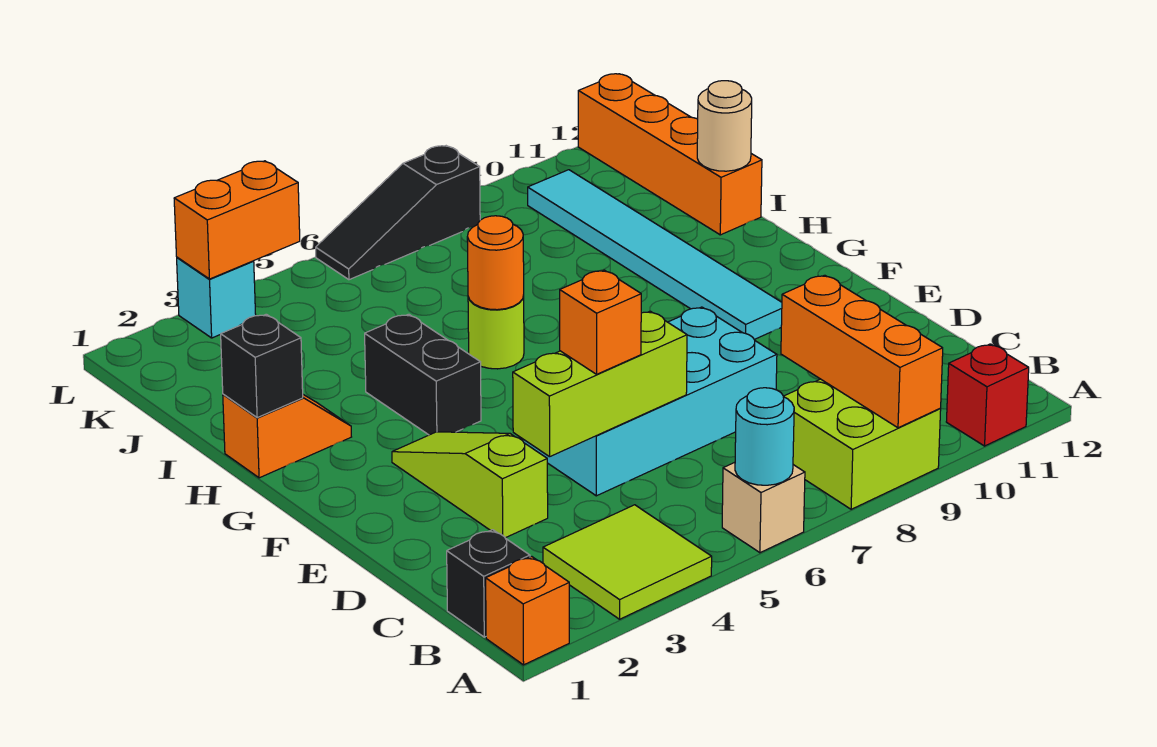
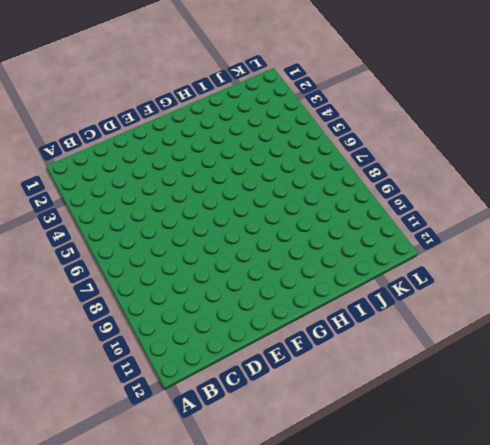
none -> orange brick A1 level 1
none -> lime tile A3:B4 level 1
none -> tan brick A6 level 1

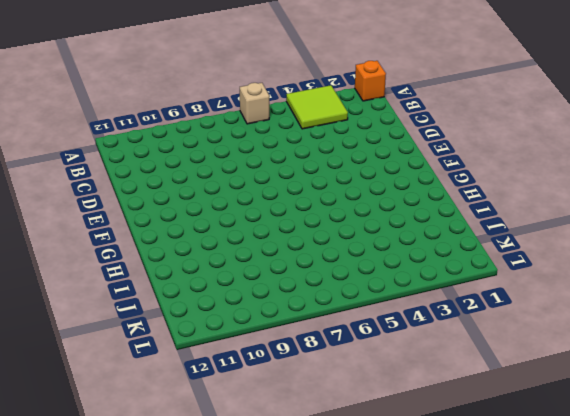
none -> lime brick A8:B9 level 1
none -> red brick A11 level 1
none -> black brick B1 level 1

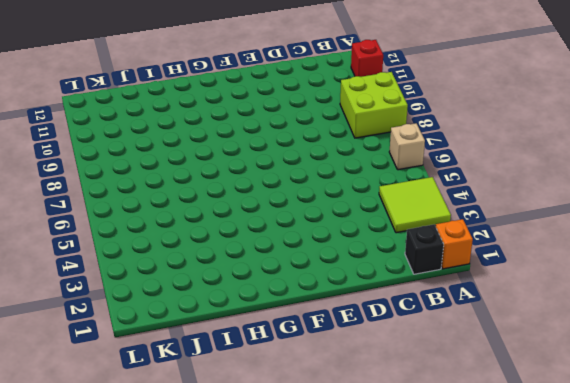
none -> lime slope D3:F3 level 1 top D
none -> cyan brick D5:E8 level 1
none -> cyan tile F10:K10 level 1

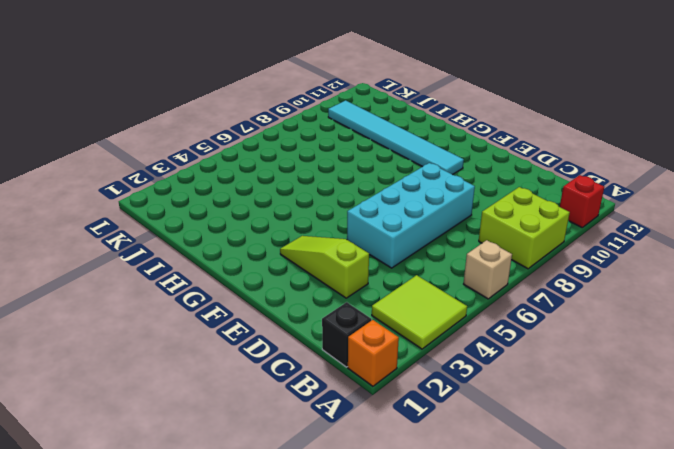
none -> black brick G4:H4 level 1
none -> orange slope H1:H2 level 1 top 1
none -> lime round brick H6 level 1

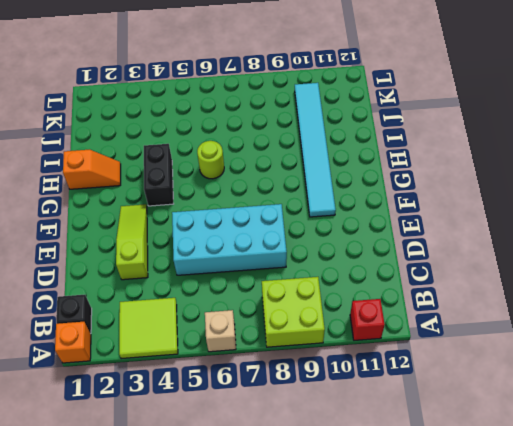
none -> orange brick I12:L12 level 1
none -> cyan brick L3 level 1
none -> black slope L6:L8 level 1 top 8

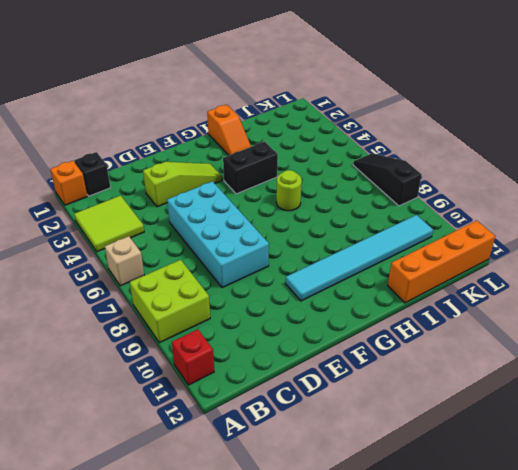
none -> cyan brick L3 level 1
none -> cyan round brick A6 level 2
none -> orange brick A9:C9 level 2

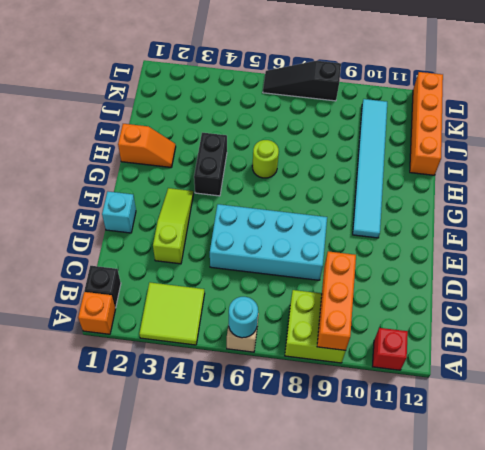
cyan brick E1 level 1 -> cyan brick L3 level 1
none -> lime brick D4:D6 level 2
none -> black brick H1 level 2
none -> orange round brick H6 level 2

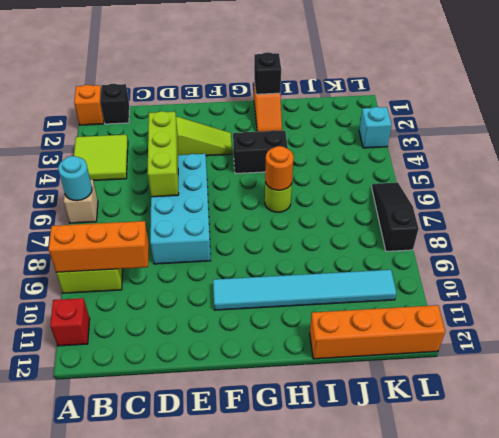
none -> tan round brick I12 level 2
none -> orange brick L3:L4 level 2
none -> orange brick D5 level 3

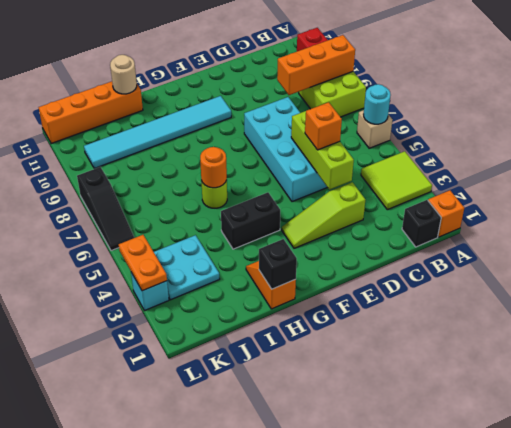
cyan plate J3:K4 level 1 -> none
orange plate L3:L4 level 2 -> orange brick L3:L4 level 2

